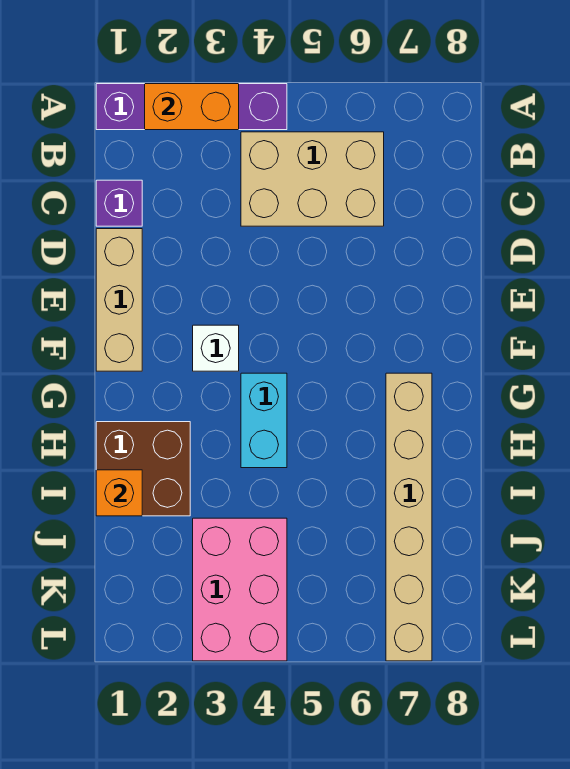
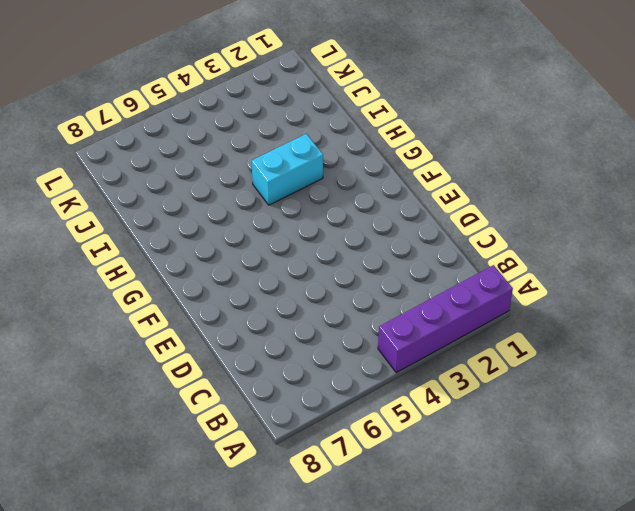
cyan brick H3:H4 level 1 -> cyan brick G4:H4 level 1
none -> tan brick B4:C6 level 1
none -> purple brick C1 level 1

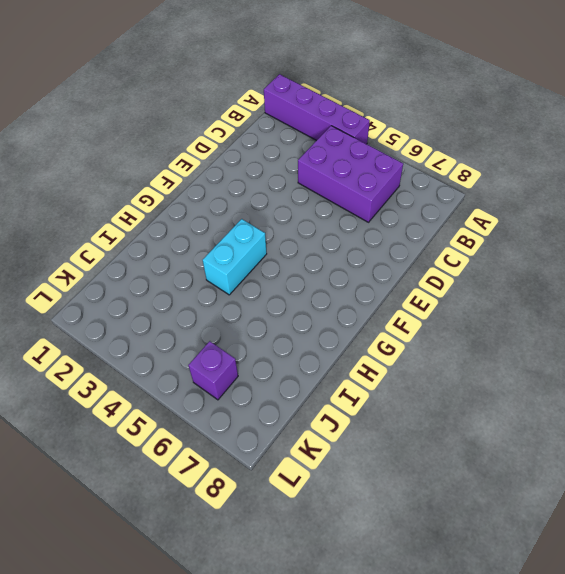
purple brick B4:C6 level 1 -> tan brick B4:C6 level 1
purple brick K6 level 1 -> purple brick C1 level 1
none -> tan brick D1:F1 level 1
none -> white brick F3 level 1

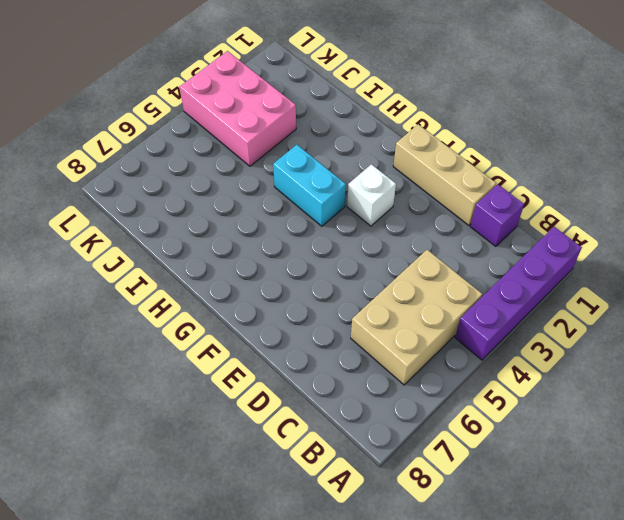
none -> tan brick G7:L7 level 1
none -> brown brick H1:I2 level 1

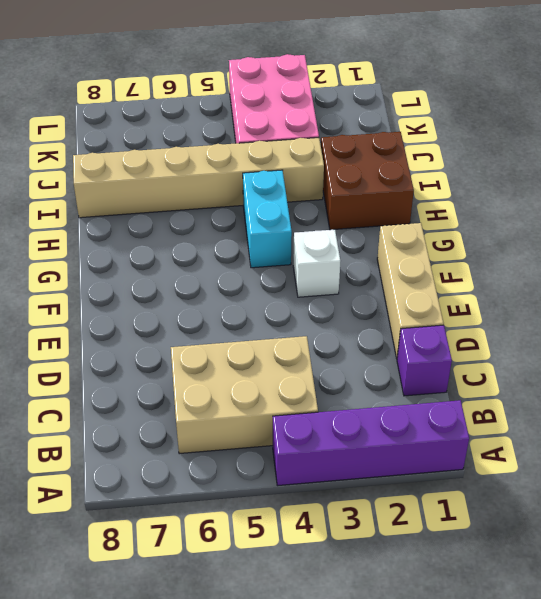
tan brick I3:I8 level 1 -> tan brick G7:L7 level 1
none -> orange brick A2:A3 level 2
none -> orange brick I1 level 2

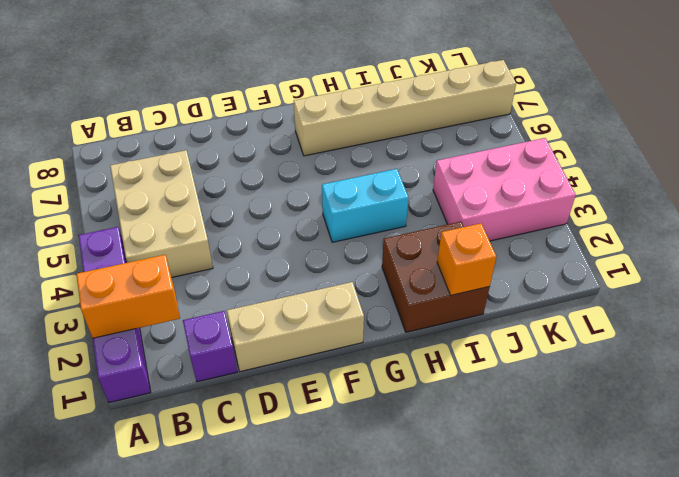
orange brick A2:B2 level 2 -> orange brick A2:A3 level 2
none -> white brick F3 level 1

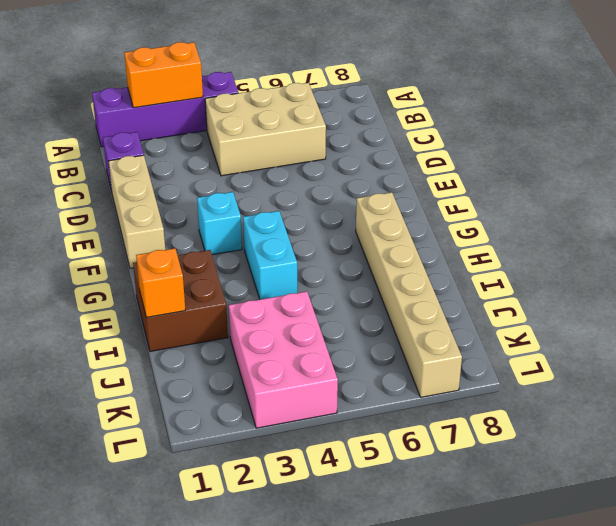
cyan brick F3 level 1 -> white brick F3 level 1

